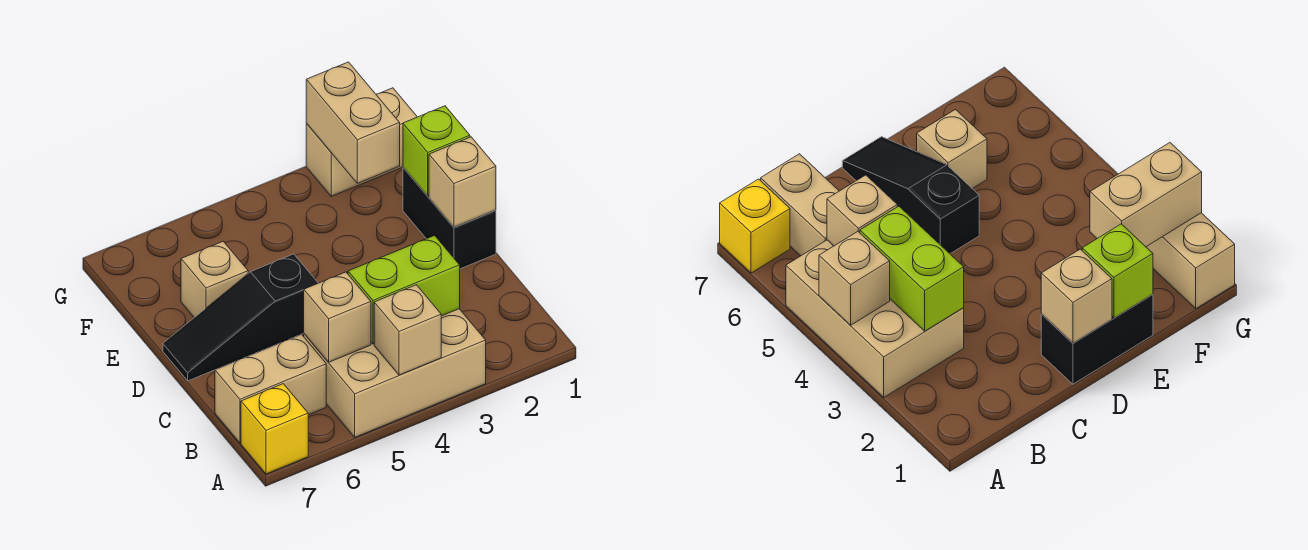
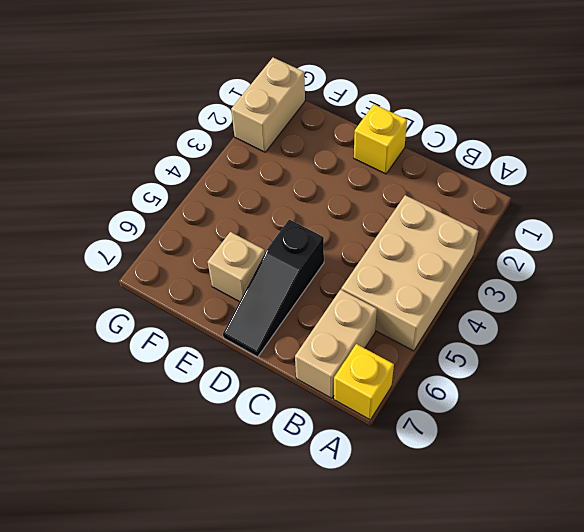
yellow brick D1 level 1 -> black brick D1:E1 level 1
none -> tan brick A4 level 2
none -> lime brick B3:B4 level 2
none -> tan brick B5 level 2

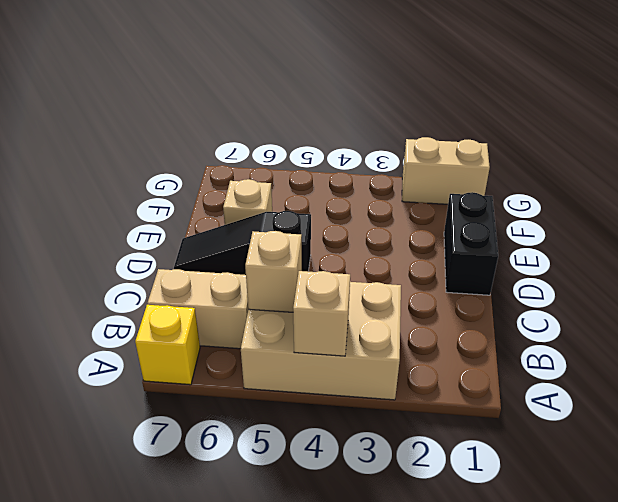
none -> lime brick B3:B4 level 2
none -> tan brick D1 level 2
none -> lime brick E1 level 2

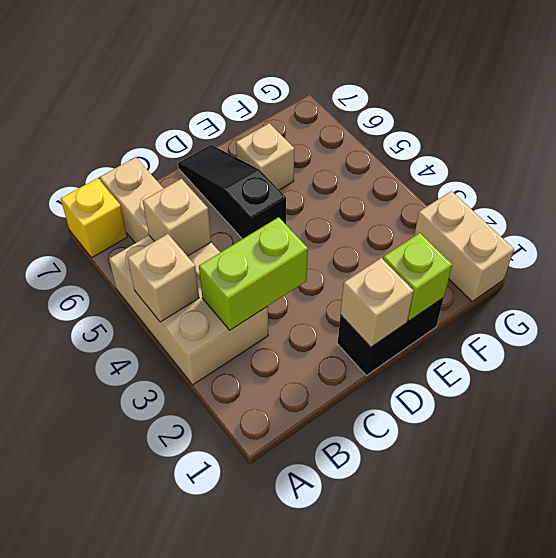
lime brick B3:C3 level 2 -> lime brick B3:B4 level 2
none -> tan brick F2:G2 level 2

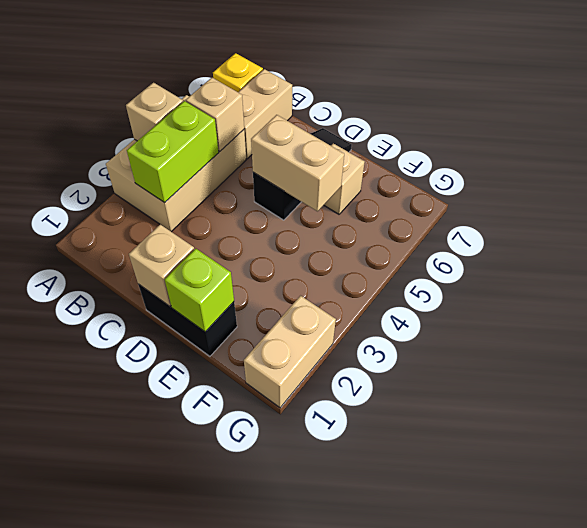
tan brick D5:E5 level 2 -> tan brick F2:G2 level 2

